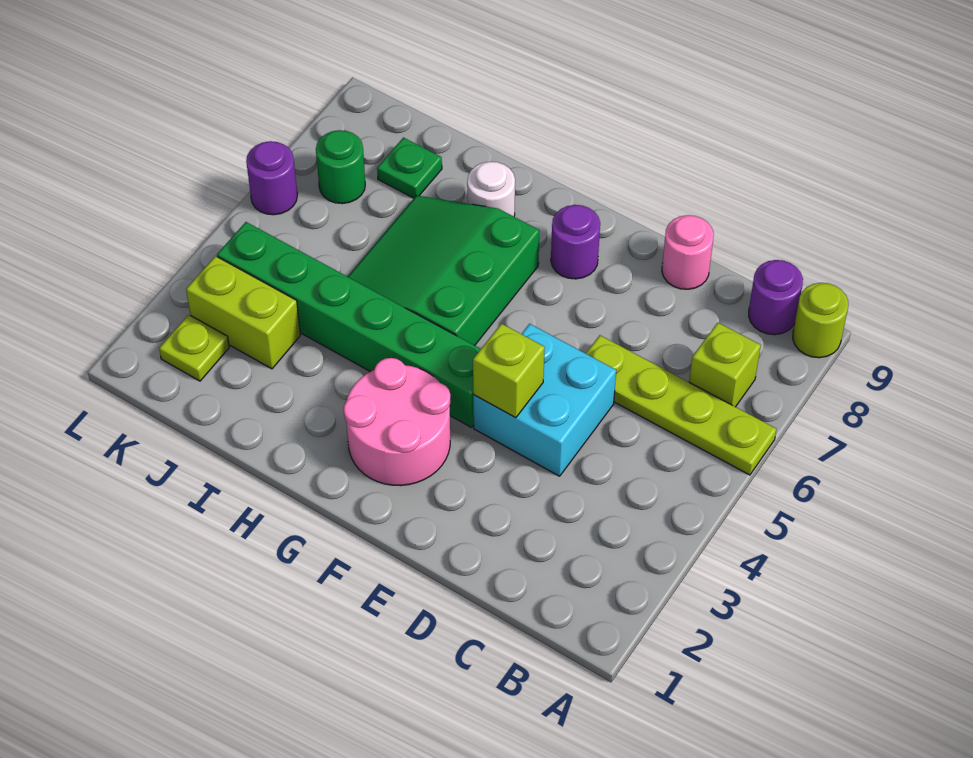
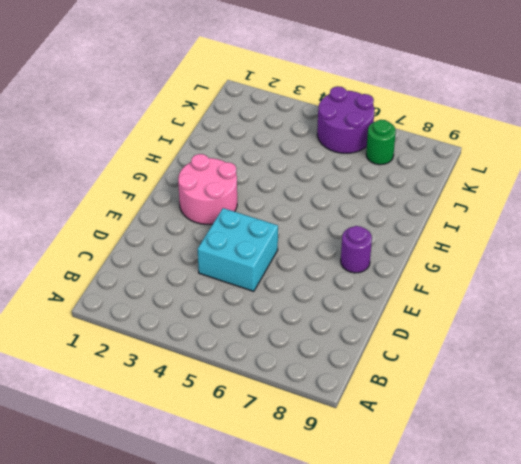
purple round brick K5:L6 level 1 -> purple round brick L6 level 1
none -> lime plate A6:D6 level 1
none -> lime round brick A9 level 1
none -> lime brick B7 level 1

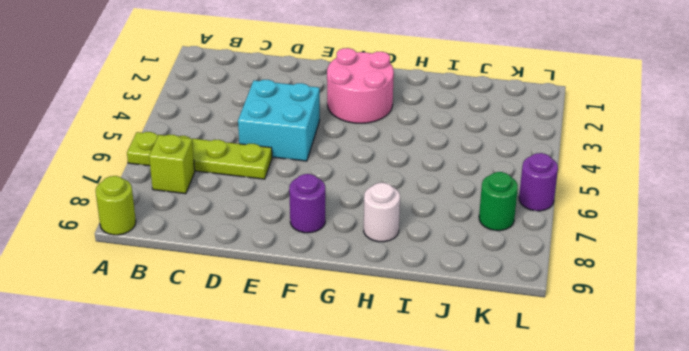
none -> purple round brick B9 level 1
none -> pink round brick D9 level 1
none -> green brick F4:K4 level 1

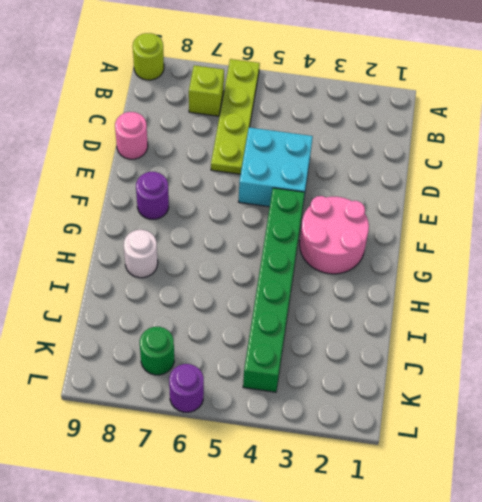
none -> purple round brick B9 level 1
none -> green slope G5:I7 level 1 top G
none -> lime brick J3:K3 level 1

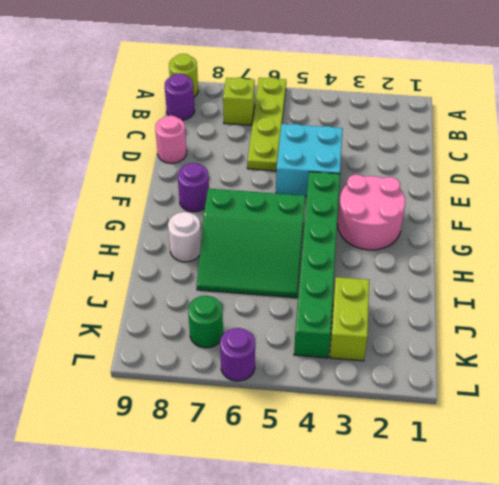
none -> green plate J8 level 1
none -> lime plate K2 level 1
none -> lime brick E4 level 2

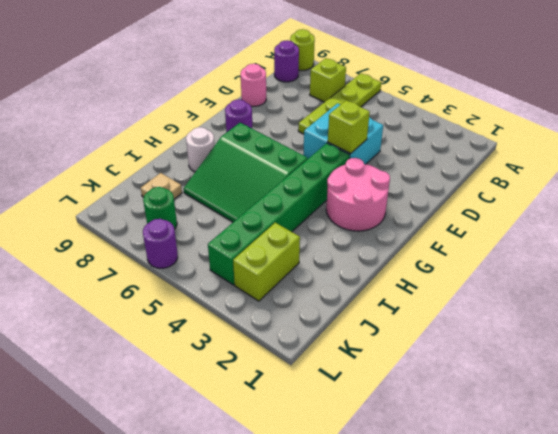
tan plate J8 level 1 -> green plate J8 level 1
none -> lime plate K2 level 1

